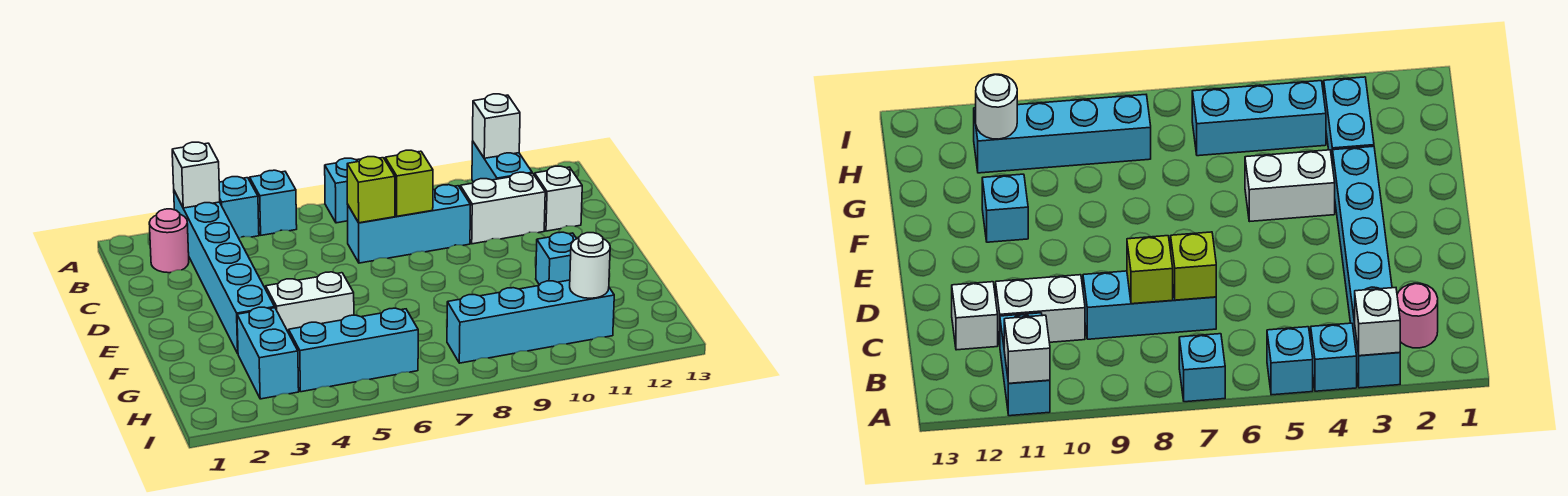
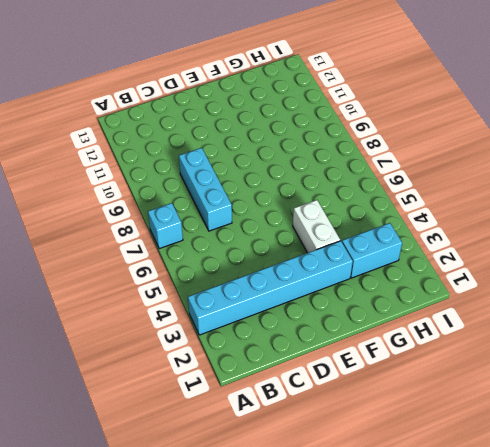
none -> cyan brick A4 level 1
none -> cyan brick A5 level 1
none -> cyan brick A11:B11 level 1

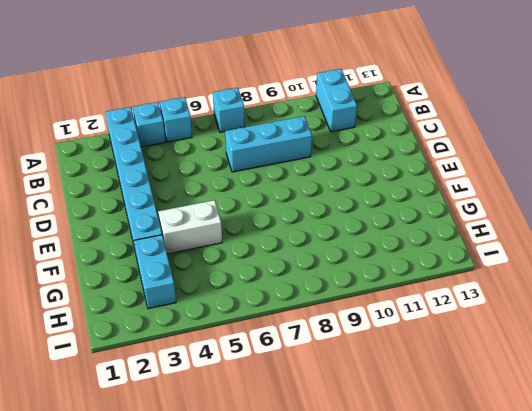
none -> pink round brick B2 level 1
none -> white brick C10:C11 level 1
none -> white brick C12 level 1

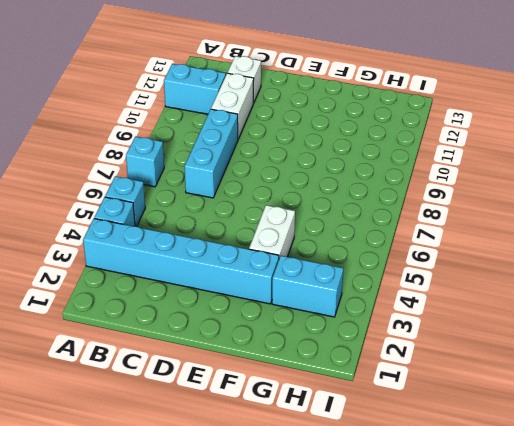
none -> pink round brick B2 level 1
none -> cyan brick F11 level 1
none -> cyan brick H4:H6 level 1

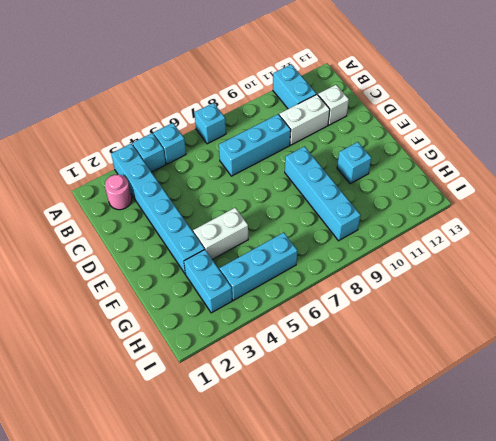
cyan brick E9:H9 level 1 -> cyan brick H8:H11 level 1
none -> white brick A3 level 2
none -> white brick A11 level 2
none -> lime brick C7 level 2

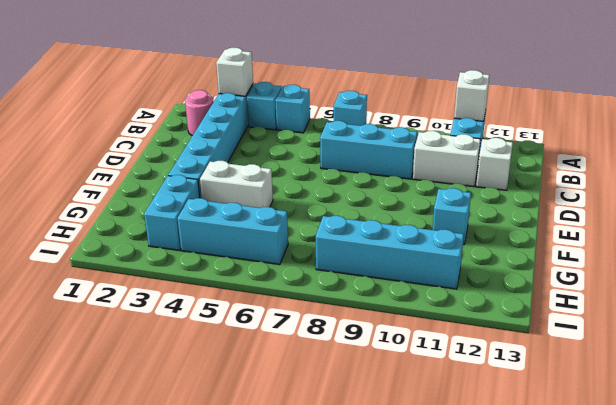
none -> lime brick C7 level 2
none -> lime brick C8 level 2
none -> white round brick H11 level 2

